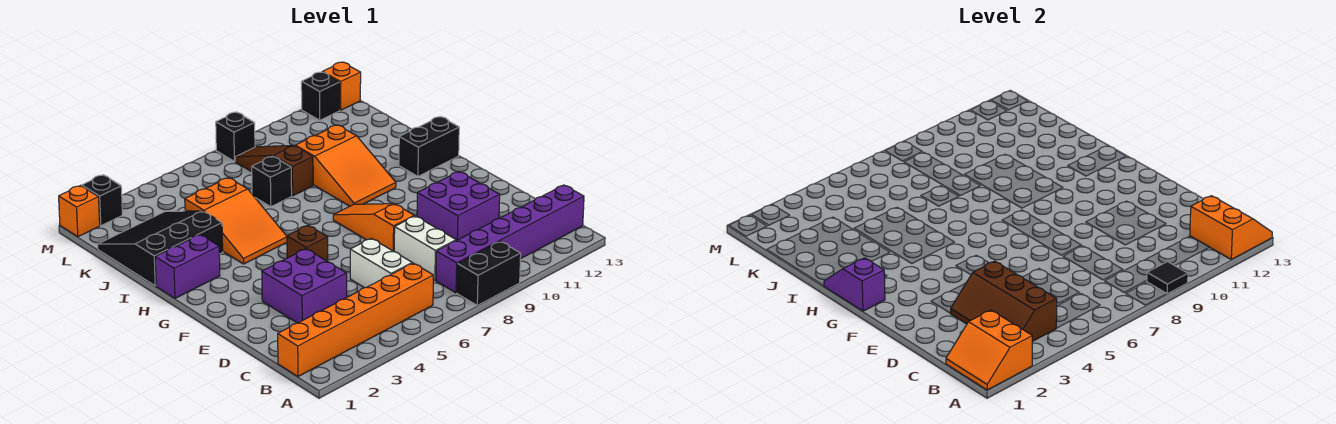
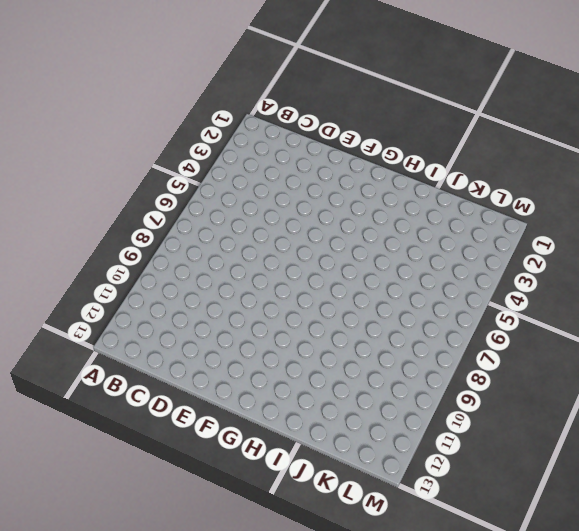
none -> black brick A8:A9 level 1
none -> orange brick B1:B6 level 1
none -> purple brick B8:B13 level 1

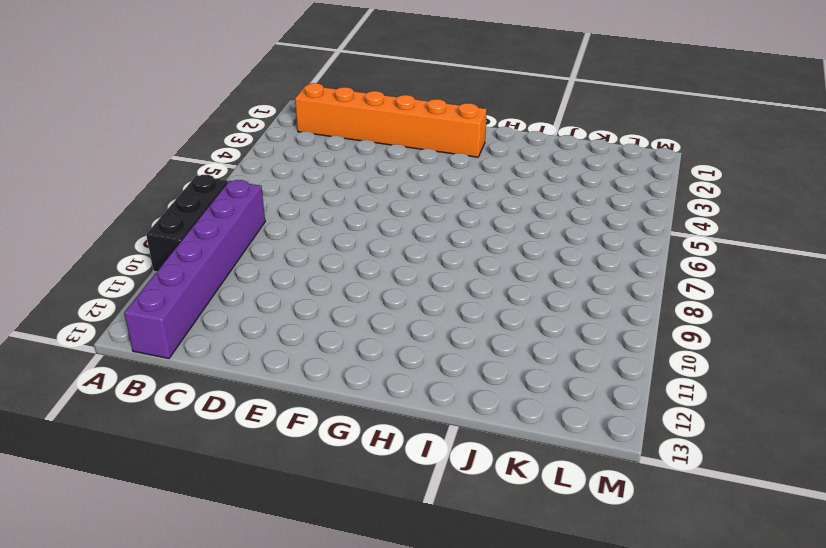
black brick A8:A10 level 1 -> black brick A8:A9 level 1
orange brick B2:G2 level 1 -> orange brick B1:B6 level 1
none -> white brick C6:D6 level 1
none -> white brick C8:D8 level 1
none -> purple brick D3:E4 level 1

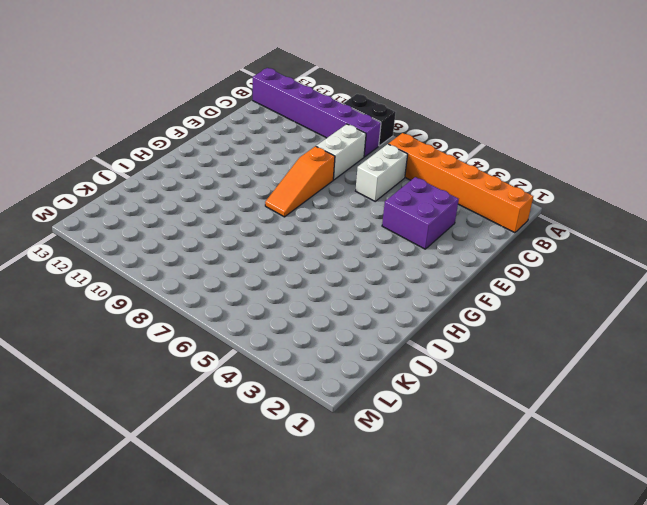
none -> purple brick D10:E11 level 1
none -> brown brick F5 level 1
none -> purple brick H1:H2 level 1

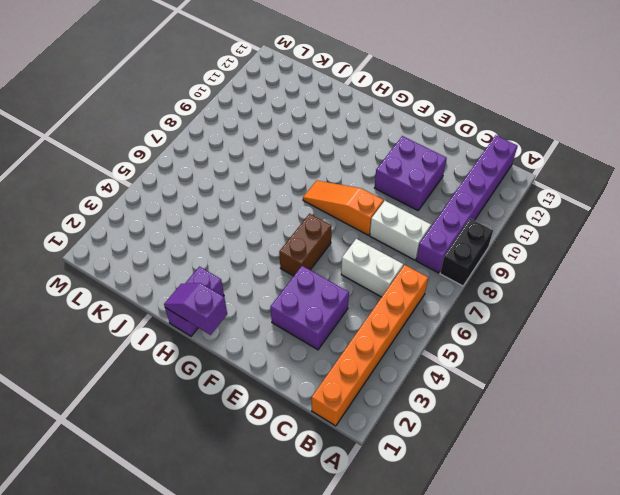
brown brick F5:F6 level 1 -> brown brick F5 level 1
none -> orange slope H4:J5 level 1 top J
none -> orange slope H9:J10 level 1 top J
none -> black brick H12:H13 level 1

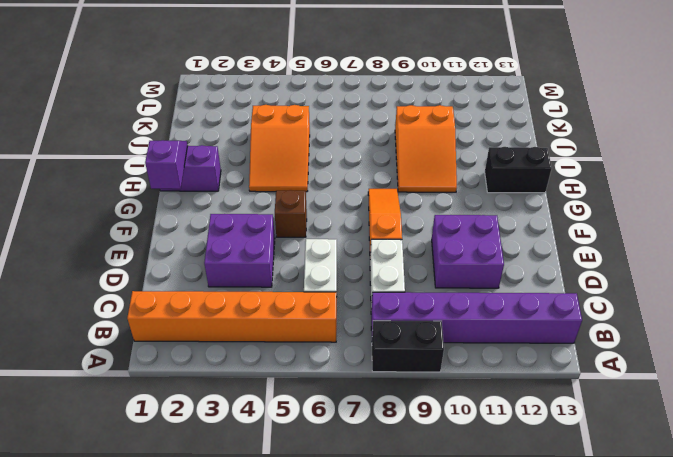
none -> black slope I1:K3 level 1 top I
none -> black brick J7 level 1
none -> brown slope J8:L8 level 1 top J

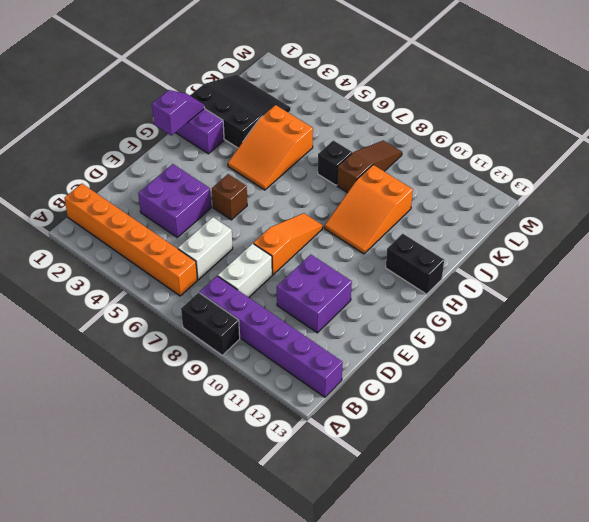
none -> orange brick M1 level 1
none -> black brick M2 level 1
none -> black brick M8 level 1

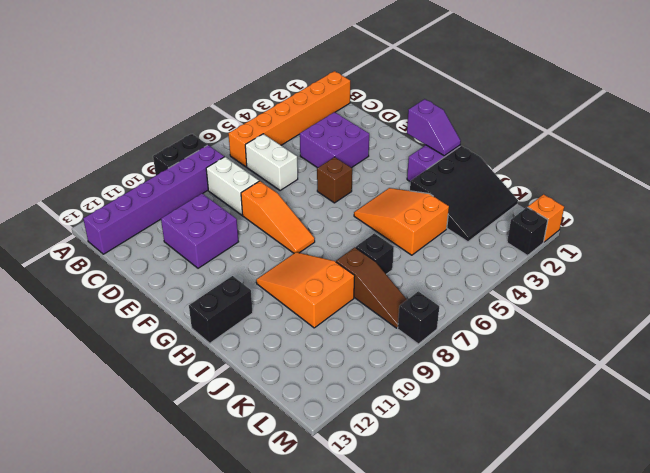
none -> black brick M12 level 1
none -> orange brick M13 level 1
none -> orange slope A1:B2 level 2 top 2

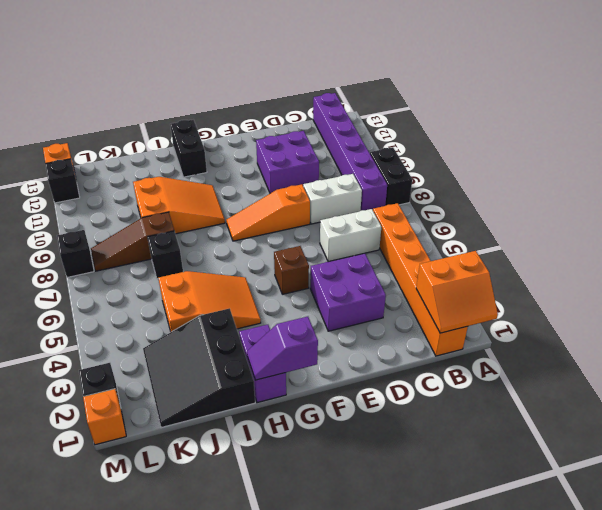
none -> black tile A9 level 2
none -> orange slope A12:B13 level 2 top 12
none -> brown slope B3:D4 level 2 top 4

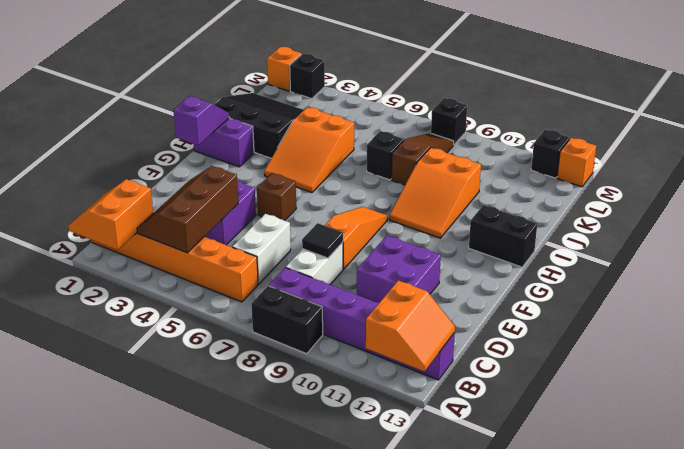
black tile D8 level 2 -> black tile A9 level 2

